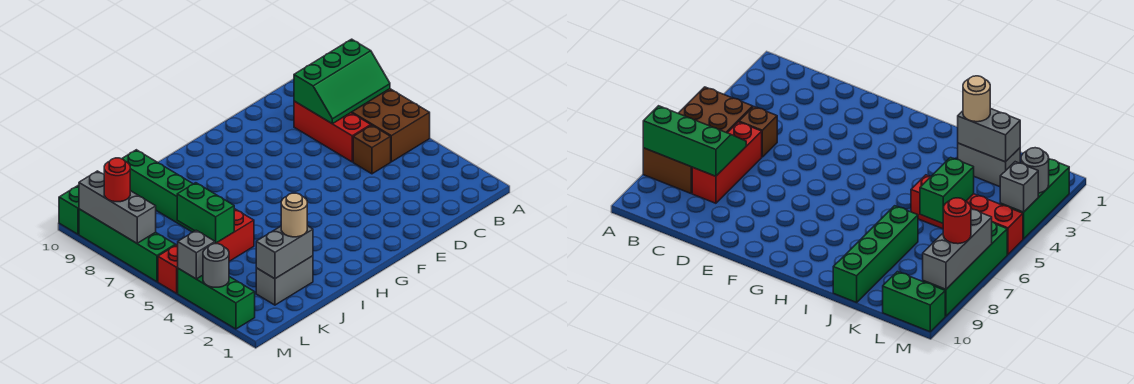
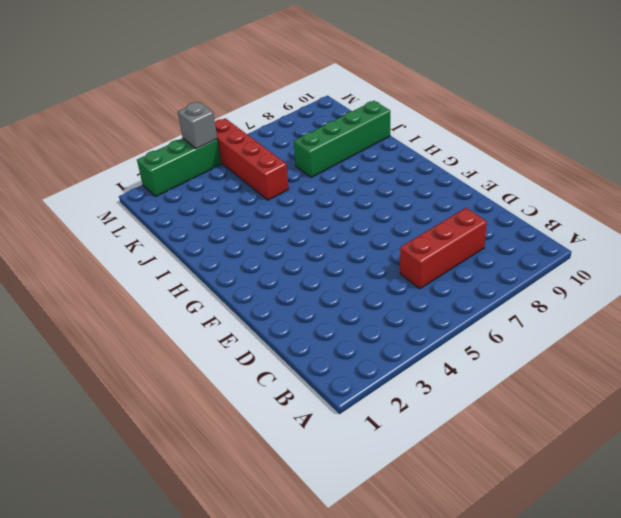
none -> brown brick A5:B8 level 1
none -> brown brick C5 level 1
none -> grey brick J2:K2 level 1

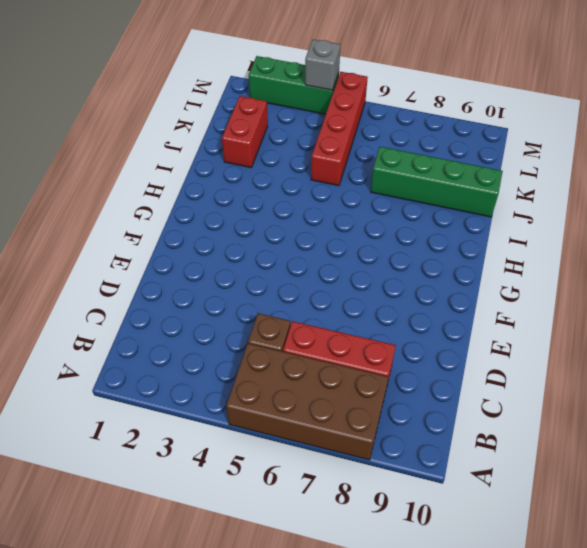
red brick J2:K2 level 1 -> grey brick J2:K2 level 1
none -> green brick L10:M10 level 1
none -> green brick M6:M9 level 1
none -> green slope A7:C8 level 2 top 8

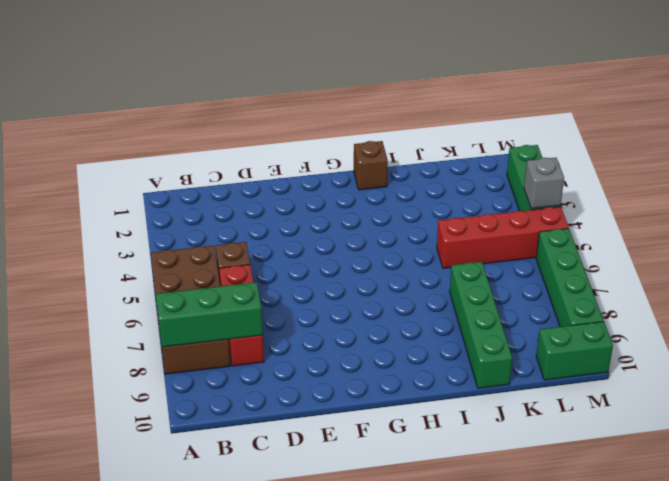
brown brick H1 level 1 -> none
none -> grey brick J2:K2 level 1
none -> grey brick J2:K2 level 2
none -> green brick K5:K6 level 2

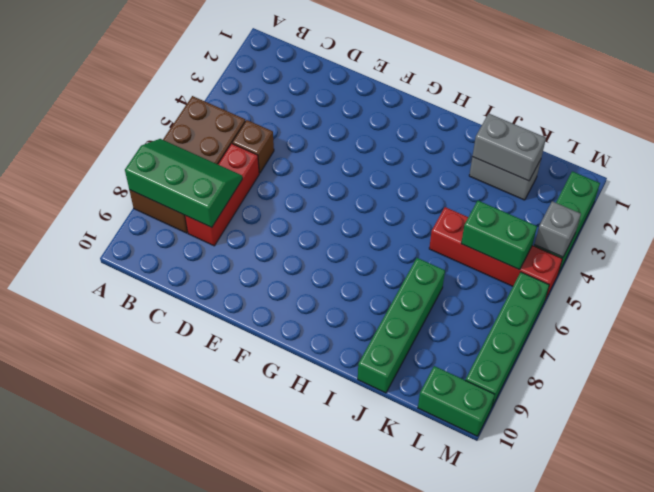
green brick K5:L5 level 2 -> green brick K5:K6 level 2
none -> grey round brick M3 level 2
none -> grey brick M7:M9 level 2
none -> tan round brick J2 level 3

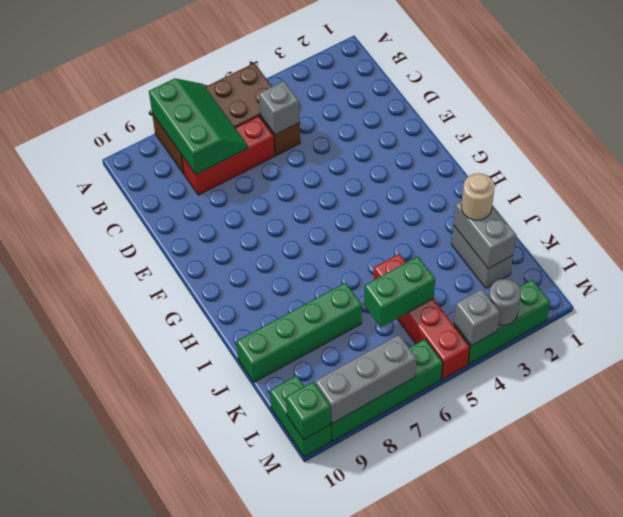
grey brick C5 level 2 -> none
green brick M10 level 2 -> none
none -> red round brick M8 level 3

